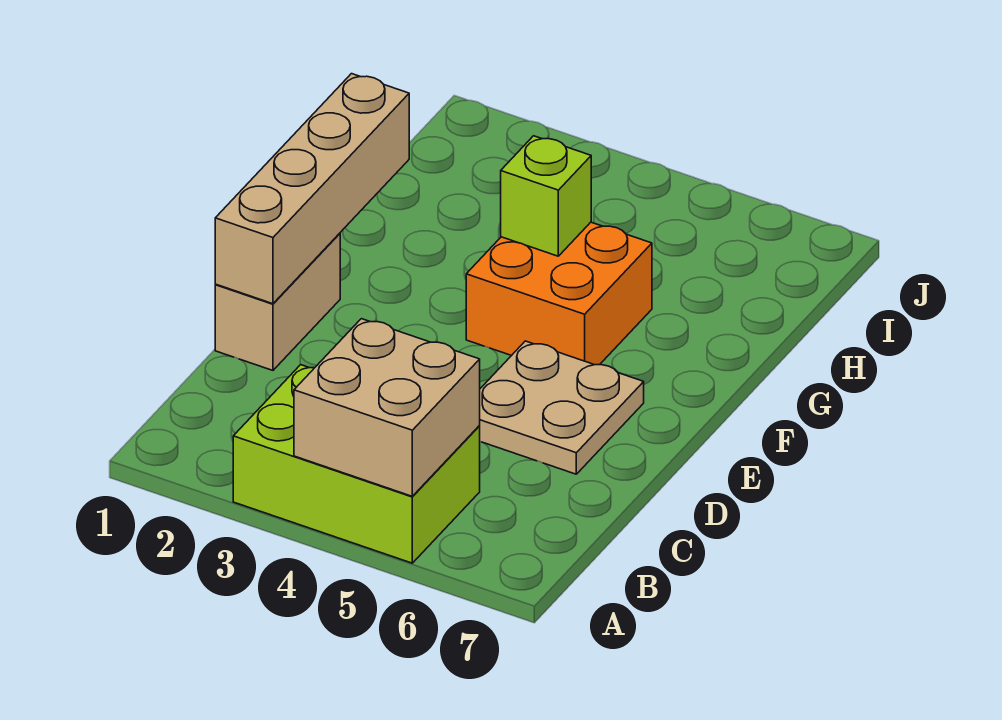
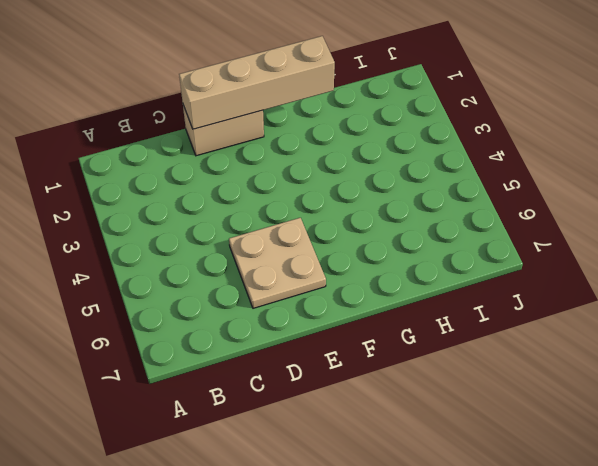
none -> lime brick A3:B5 level 1
none -> orange brick F4:G5 level 1

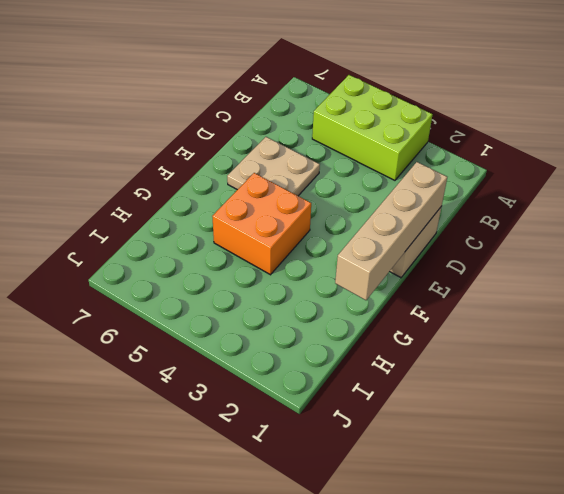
none -> tan brick A4:B5 level 2
none -> lime brick G4 level 2

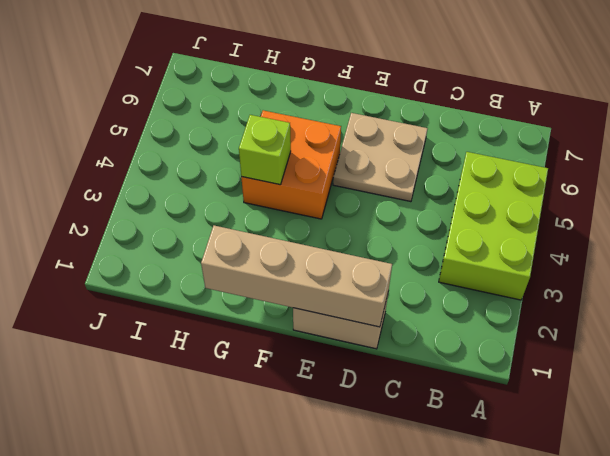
none -> tan brick A4:B5 level 2

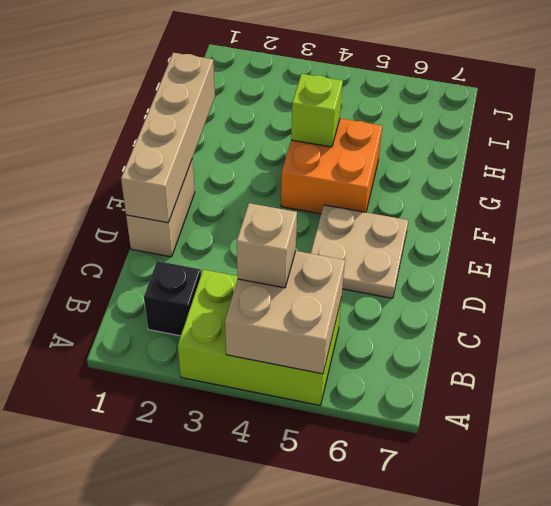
black brick B2 level 1 -> none
tan brick B4 level 3 -> none

